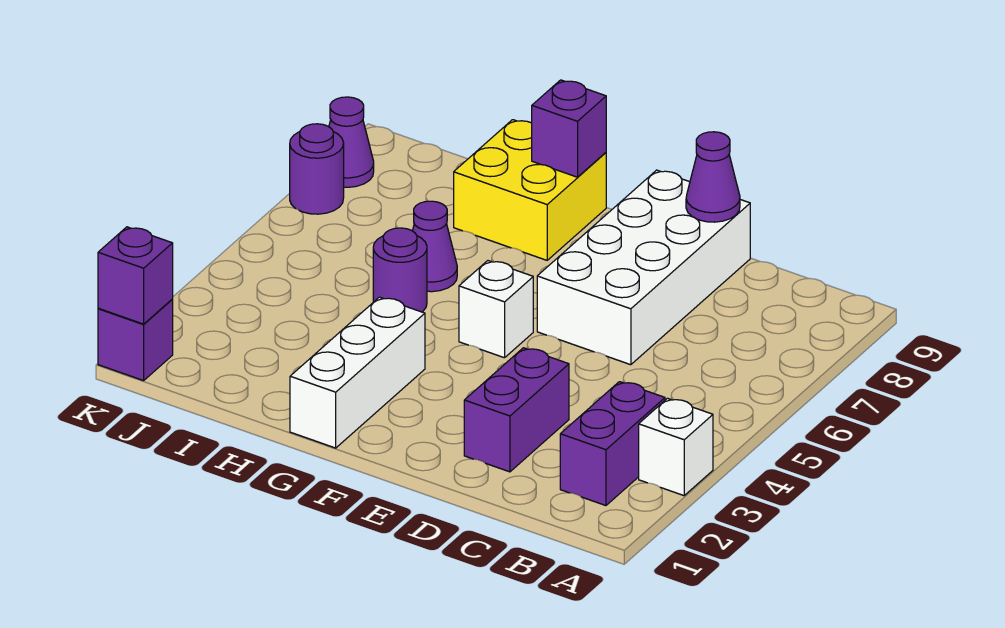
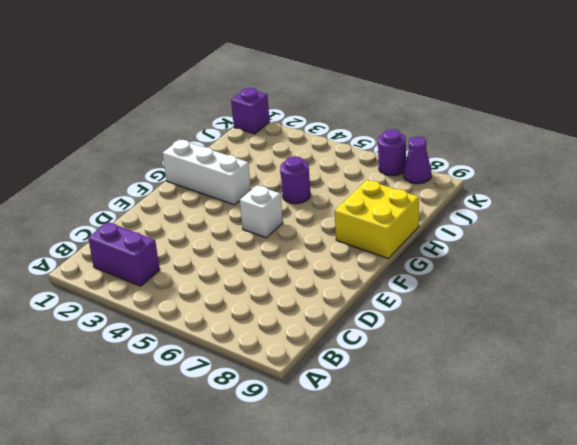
none -> white brick A3 level 1
none -> purple brick D2:D3 level 1
none -> white brick D6:E9 level 1

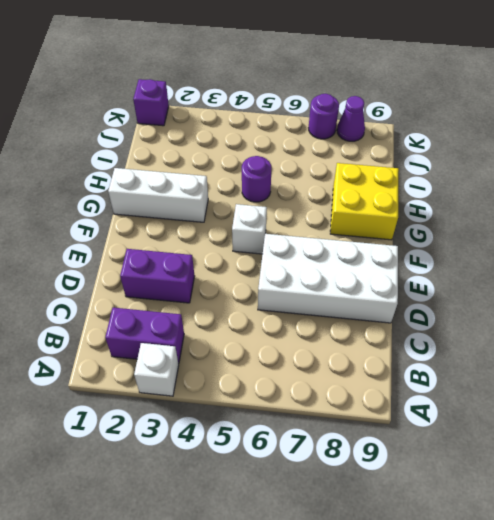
none -> purple cone H6 level 1
none -> purple cone D9 level 2
none -> purple brick G9 level 2

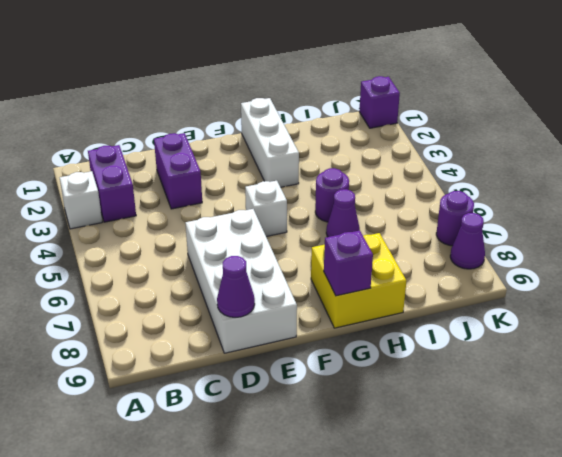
none -> purple brick K1 level 2

